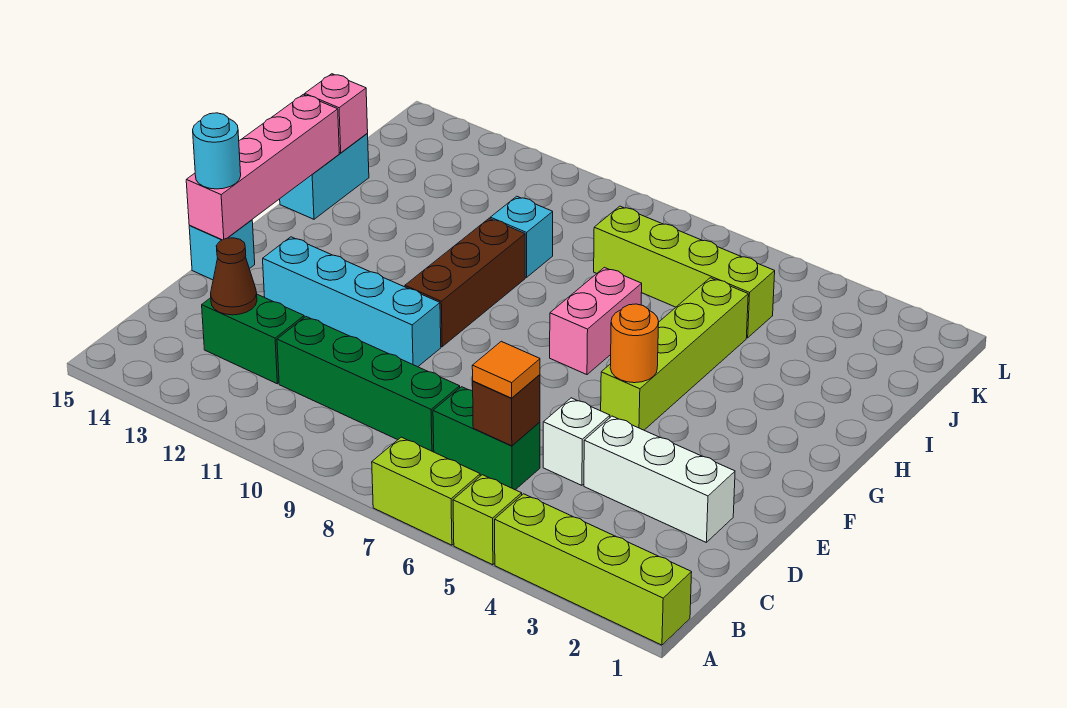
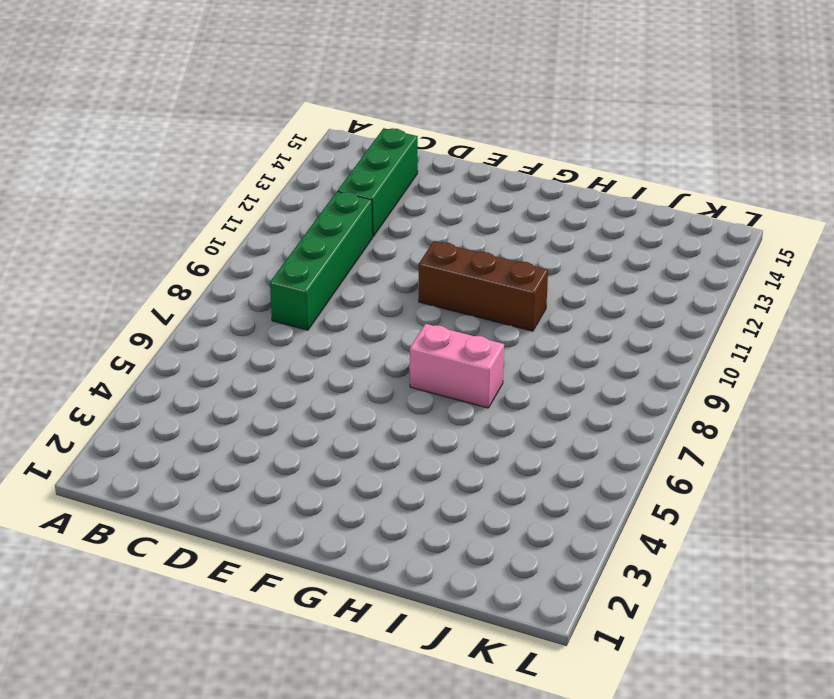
green brick C12:C14 level 1 -> green brick C12:C13 level 1
none -> lime brick A1:A4 level 1
none -> lime brick A5 level 1
none -> lime brick A6:A7 level 1

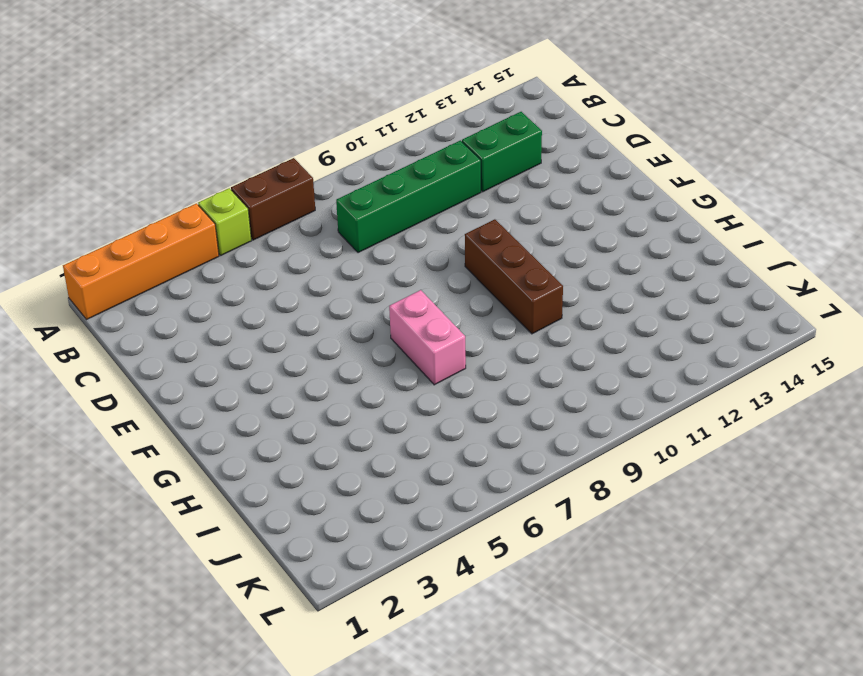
orange brick A1:A4 level 1 -> lime brick A1:A4 level 1
brown brick A6:A7 level 1 -> lime brick A6:A7 level 1
none -> green brick C6:C7 level 1
none -> white brick D2:D4 level 1
none -> white brick D5 level 1

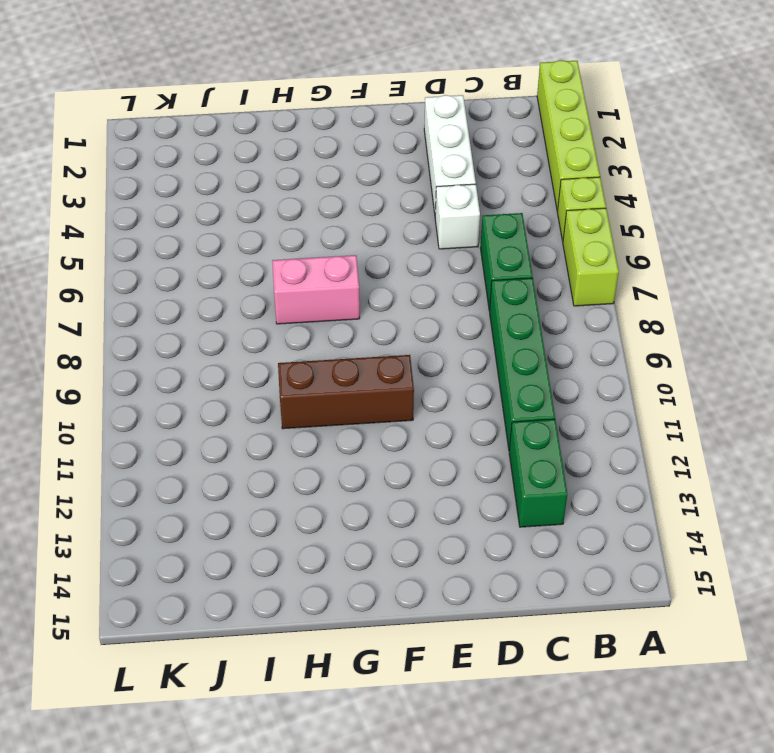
none -> cyan brick E10:E13 level 1
none -> cyan brick E15 level 1
none -> lime brick F5:I5 level 1

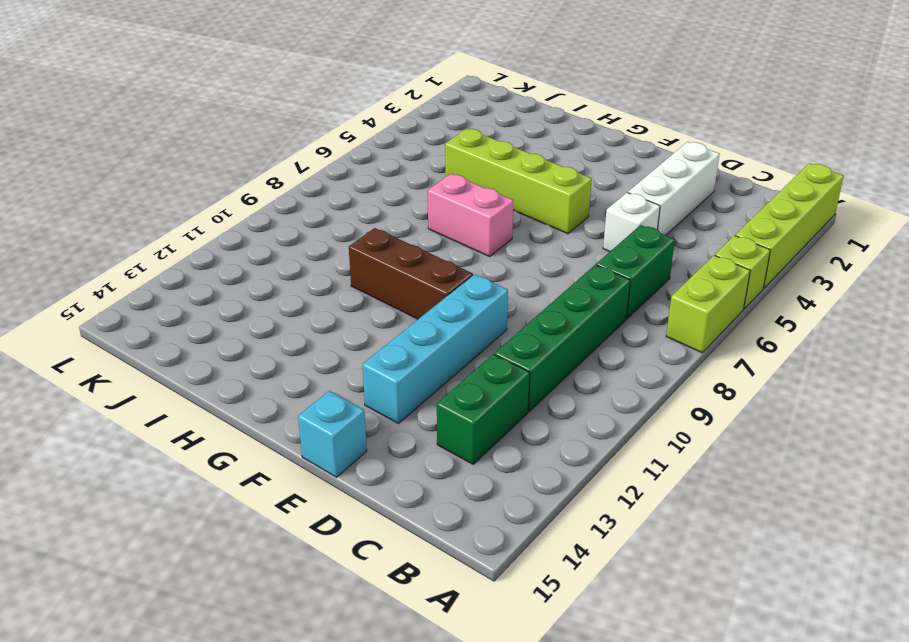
none -> cyan brick H15:I15 level 1
none -> cyan brick I10 level 1
none -> lime brick J5:J8 level 1

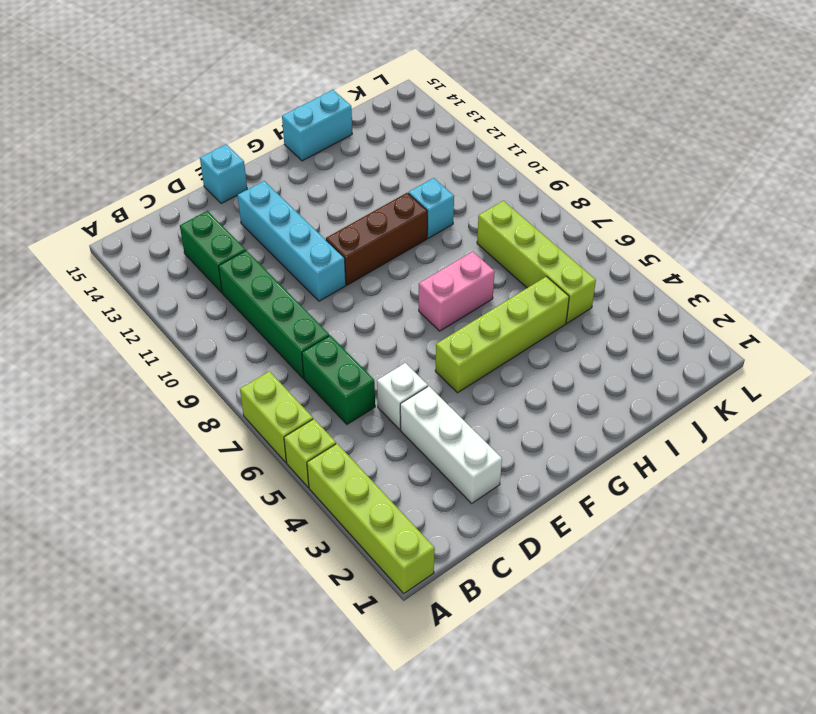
none -> brown brick C6 level 2
none -> brown cone C13 level 2
none -> pink brick E15:H15 level 2

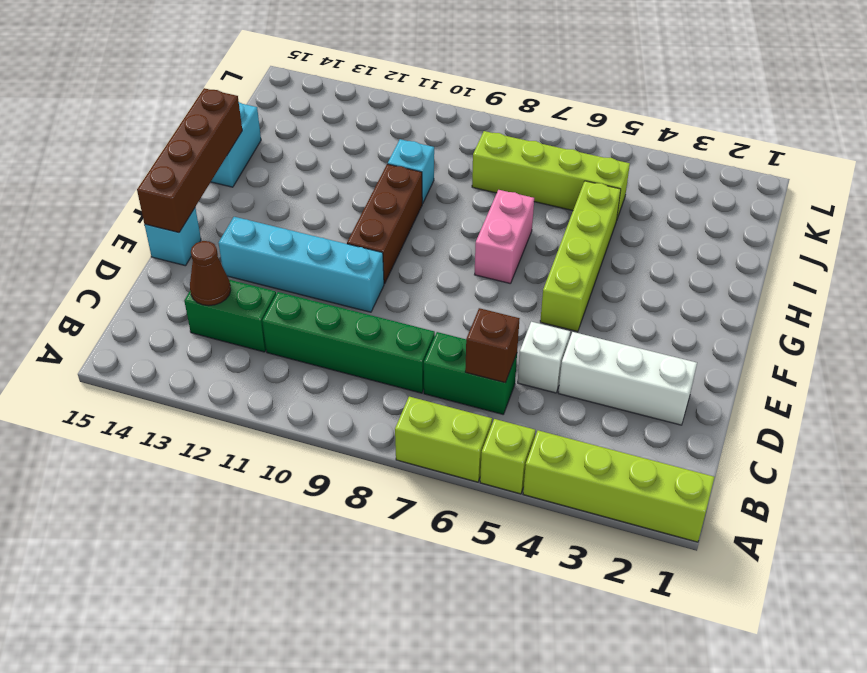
brown brick E15:H15 level 2 -> pink brick E15:H15 level 2
none -> orange round brick F5 level 2
none -> pink brick I15 level 2
none -> orange tile C6 level 3

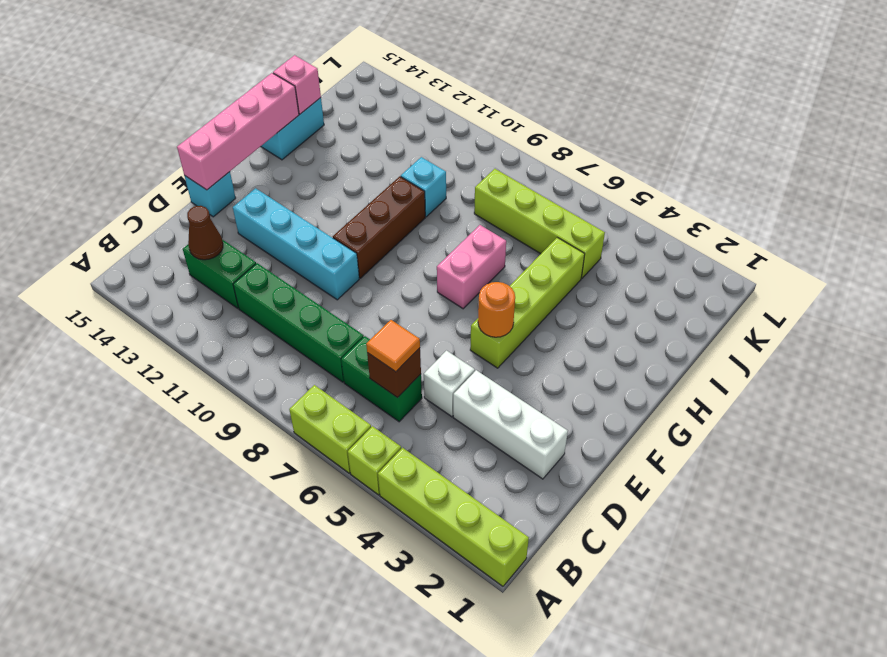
none -> cyan round brick E15 level 3

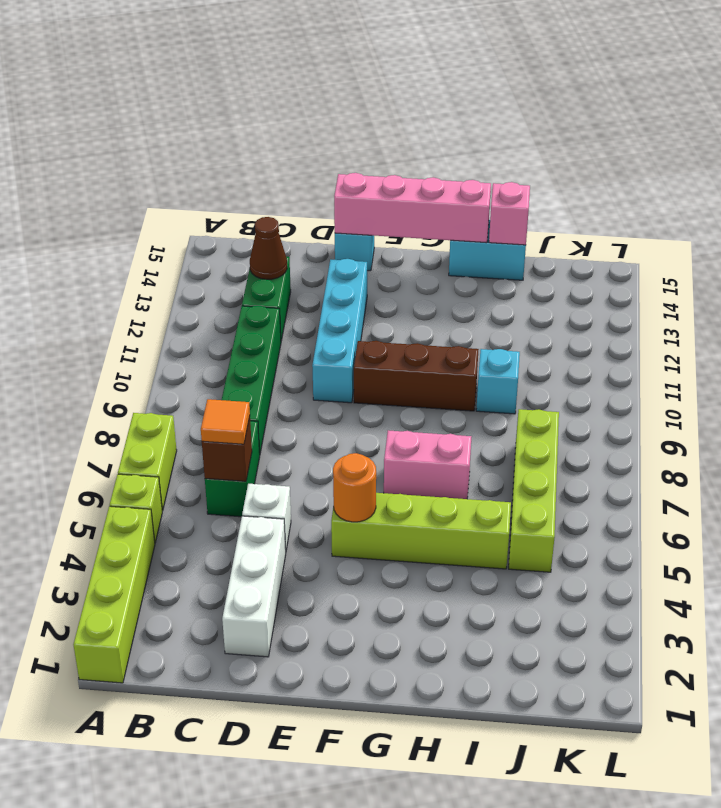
none -> cyan round brick E15 level 3

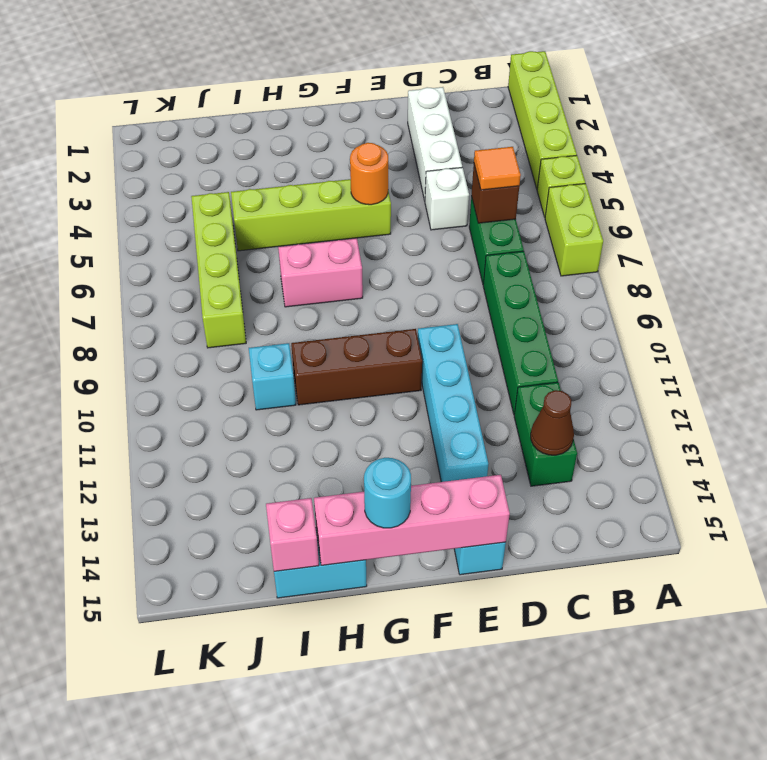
cyan round brick G15 level 3 -> cyan round brick E15 level 3

